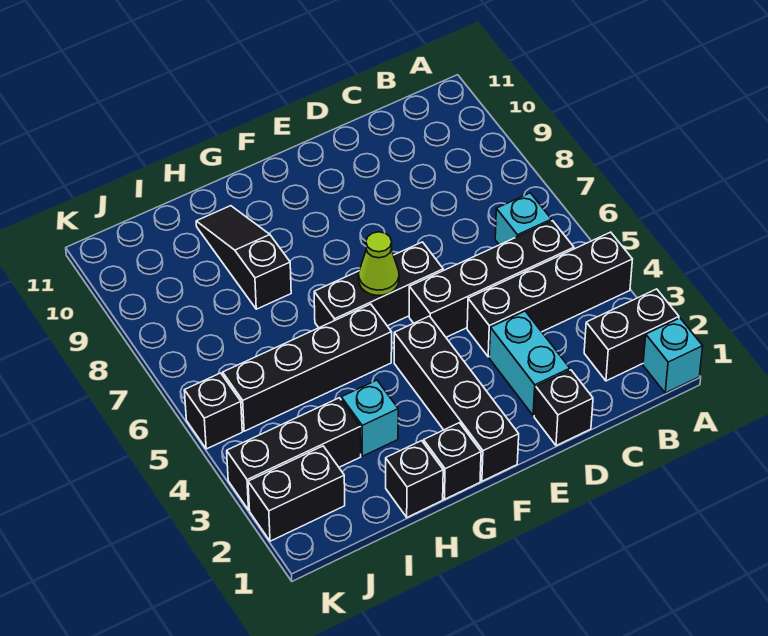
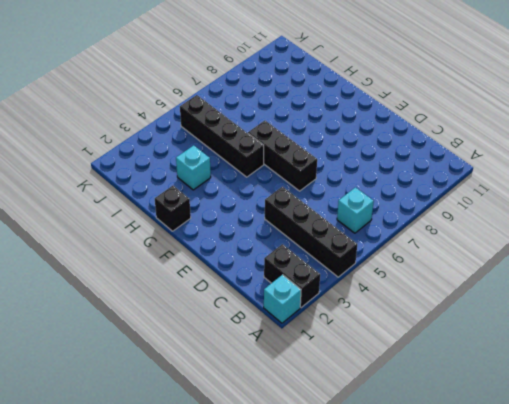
none -> black brick B5:E5 level 1
none -> black brick D1 level 1
none -> cyan brick D2:D3 level 1

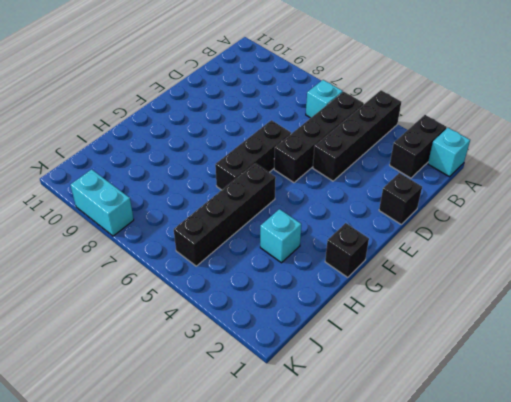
cyan brick K8:K9 level 1 -> cyan brick D2:D3 level 1
none -> black brick F1:F4 level 1
none -> black brick H1 level 1
none -> black slope H8:H10 level 1 top 8

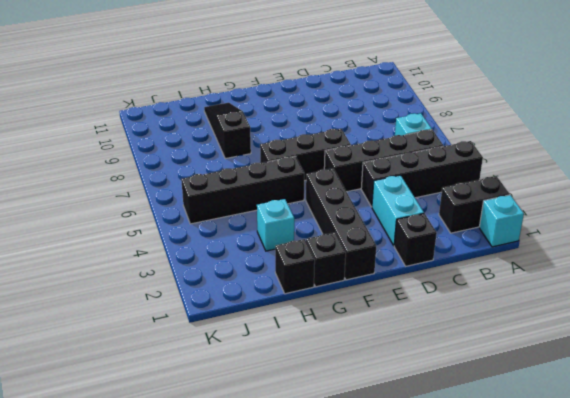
none -> black brick I3:K3 level 1
none -> black brick J2:K2 level 1
none -> black brick K5 level 1

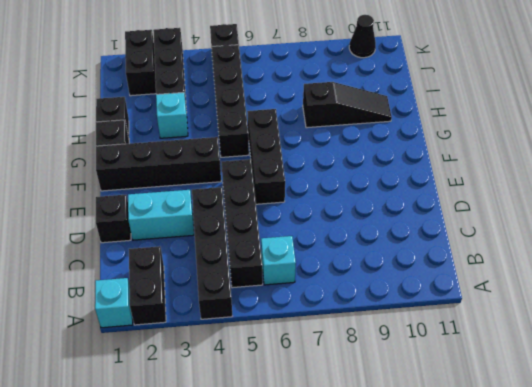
black cone K10 level 1 -> none
none -> lime cone F6 level 2

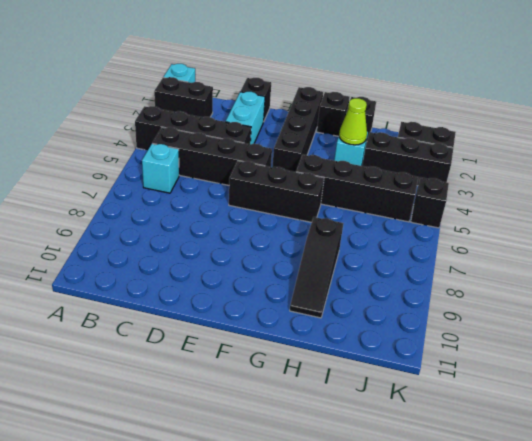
lime cone H3 level 2 -> lime cone F6 level 2

